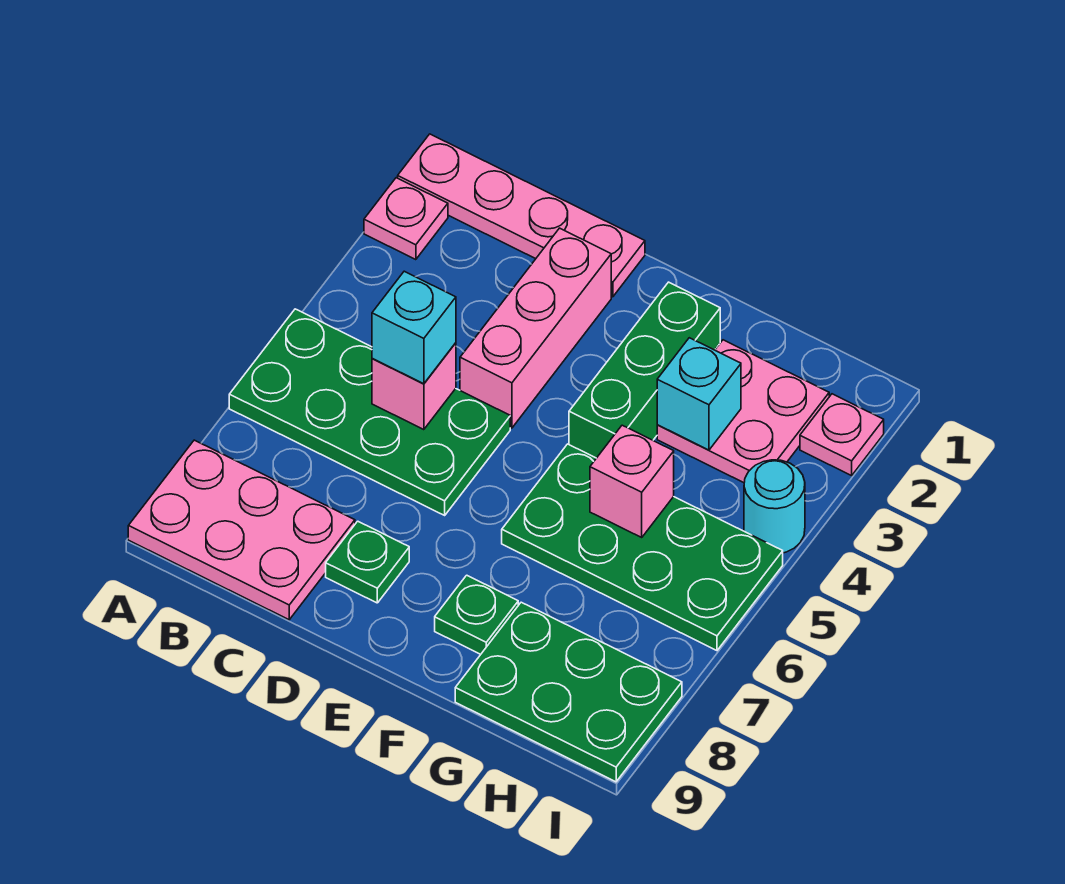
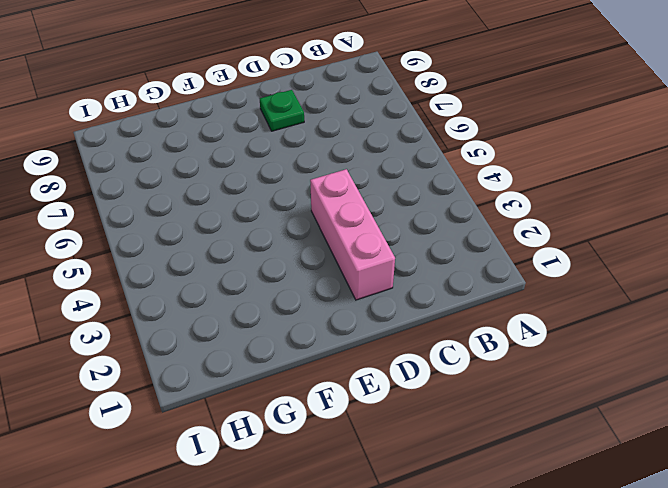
none -> pink plate A1:D1 level 1
none -> pink plate A2 level 1
none -> green plate A5:D6 level 1

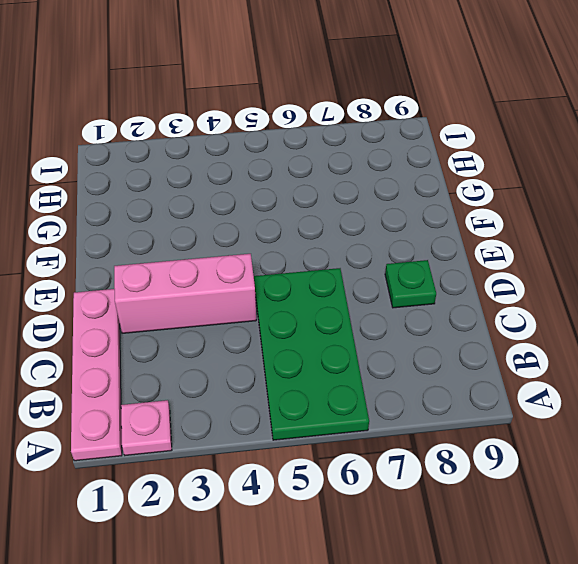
none -> pink plate A8:C9 level 1
none -> green brick F2:F4 level 1
none -> green plate F5:I6 level 1

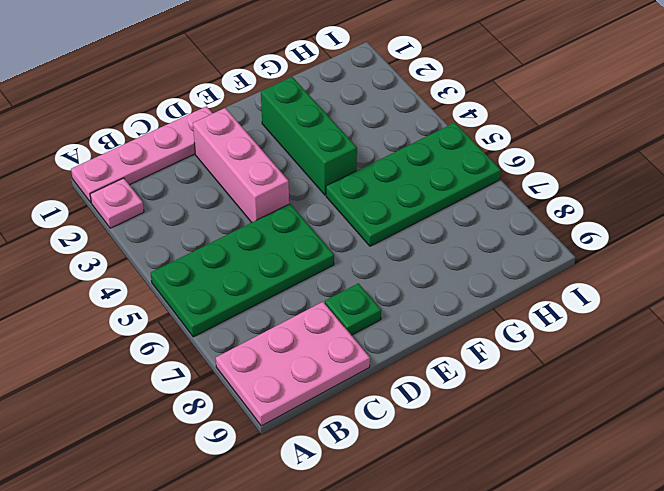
none -> green plate F8 level 1
none -> pink plate G2:H3 level 1
none -> green plate G8:I9 level 1

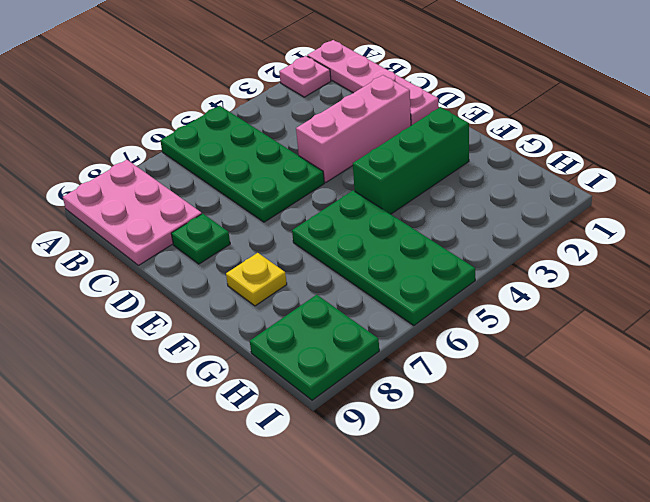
yellow plate F8 level 1 -> green plate F8 level 1
green plate H8:I9 level 1 -> green plate G8:I9 level 1
none -> pink plate G2:H3 level 1
none -> pink plate I2 level 1
none -> cyan round brick I4 level 1

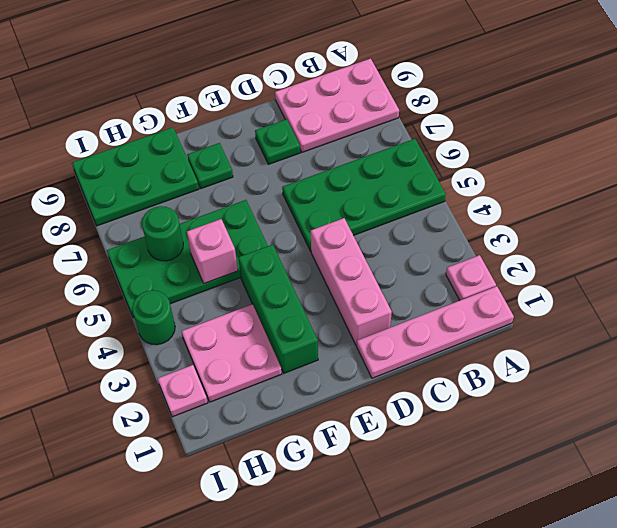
green round brick H6 level 2 -> none
green round brick I4 level 1 -> cyan round brick I4 level 1
none -> pink brick C5 level 2
none -> cyan brick G3 level 2
none -> cyan brick C5 level 3

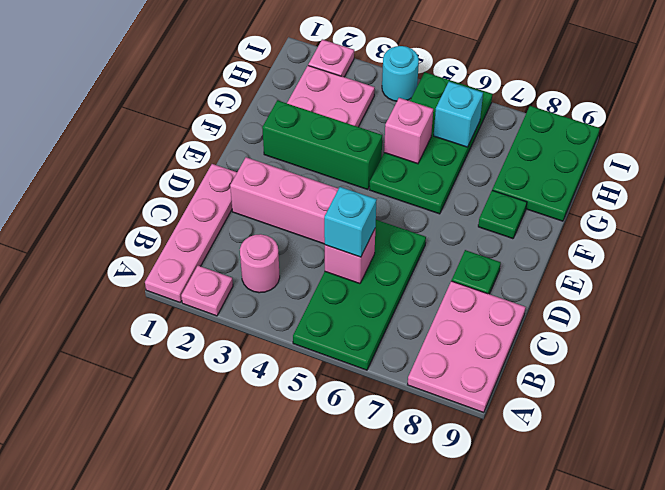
pink round brick B3 level 1 -> none
cyan brick H6 level 2 -> cyan brick G3 level 2

